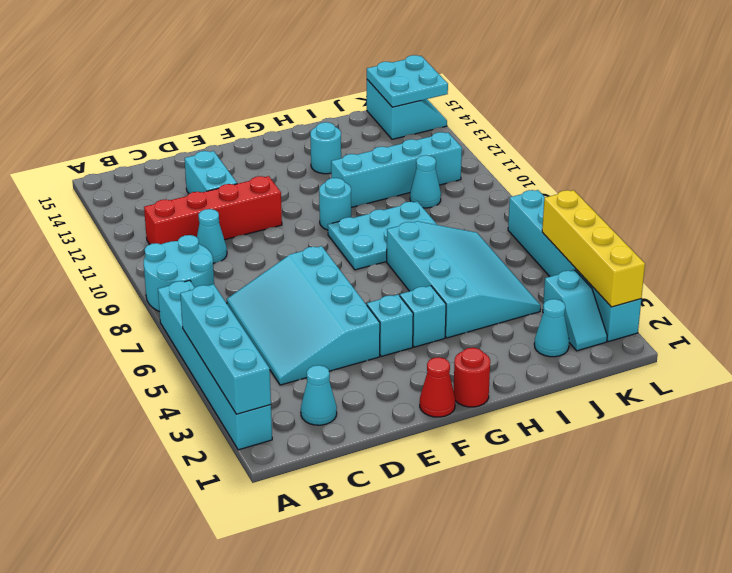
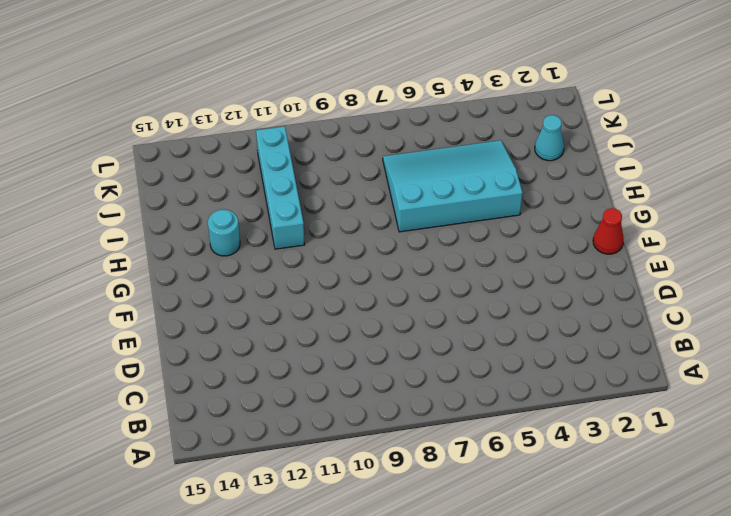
none -> cyan brick A2:A7 level 1
none -> cyan round brick A8:B9 level 1
none -> red brick B11:E11 level 1

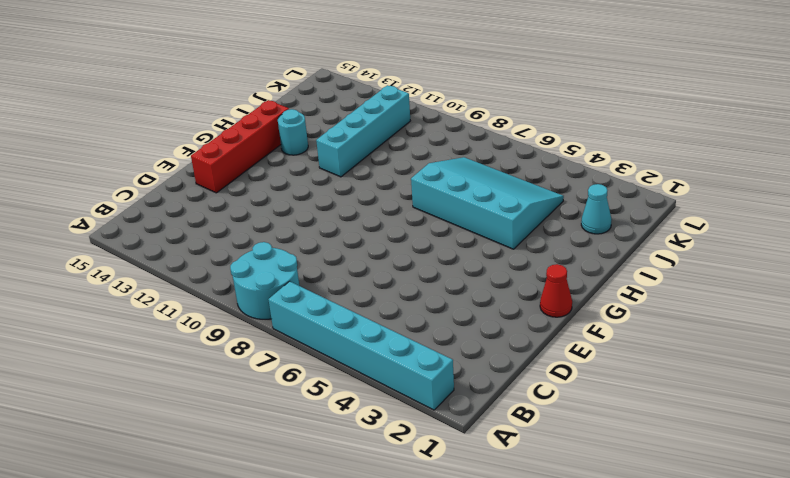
red brick E14:H14 level 1 -> red brick B11:E11 level 1
none -> cyan cone C2 level 1
none -> cyan slope C4:E7 level 1 top E
none -> cyan cone C10 level 1

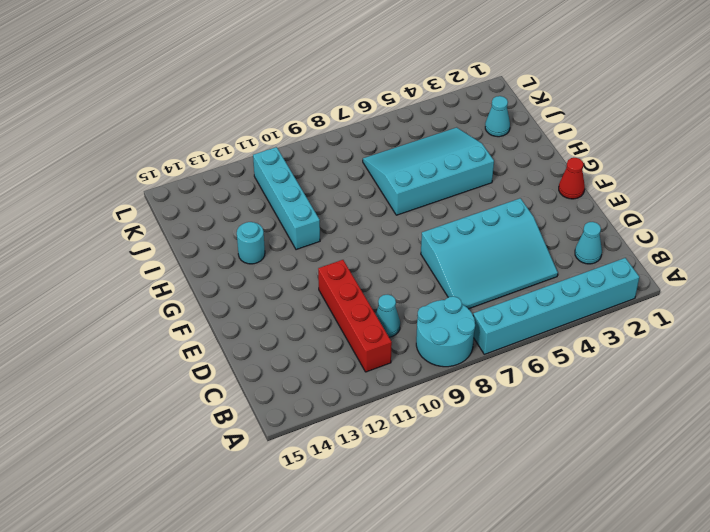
none -> cyan brick D12:D13 level 1
none -> cyan brick F4 level 1
none -> red round brick G1 level 1

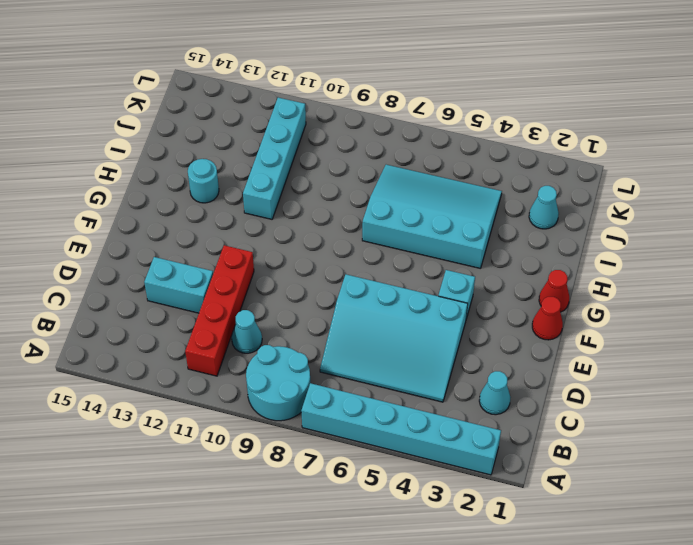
red cone G1 level 1 -> red round brick G1 level 1
none -> cyan brick G4 level 1
none -> cyan plate G8:I9 level 1
none -> cyan round brick G10 level 1

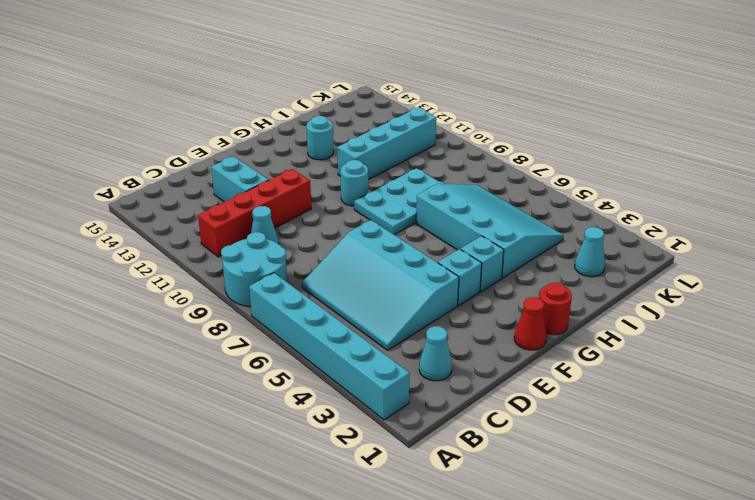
none -> cyan cone J10 level 1
none -> cyan slope K2:K3 level 1 top 3
none -> cyan slope K14:L15 level 1 top K

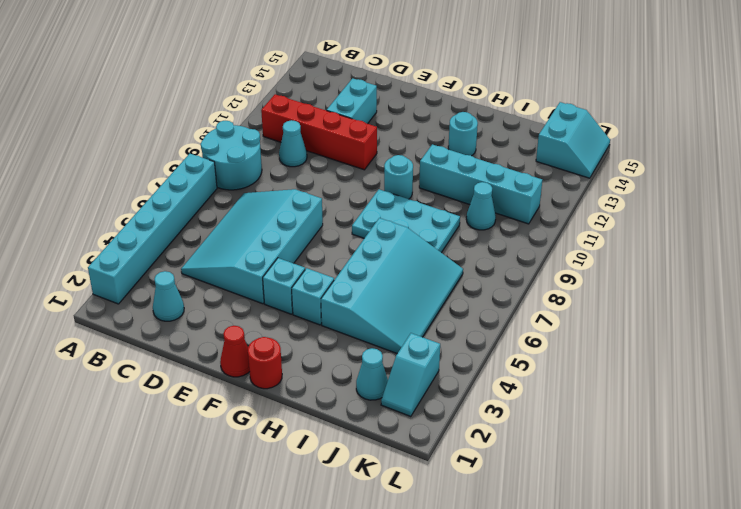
none -> cyan brick L2:L7 level 1
none -> cyan brick A2:A5 level 2
none -> cyan plate K14:L15 level 2

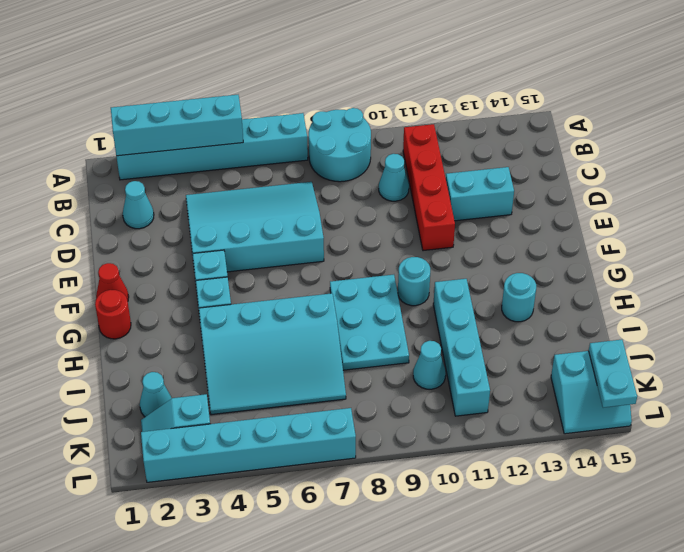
cyan plate K15:L15 level 2 -> cyan plate K14:L15 level 2
none -> yellow brick L2:L5 level 2

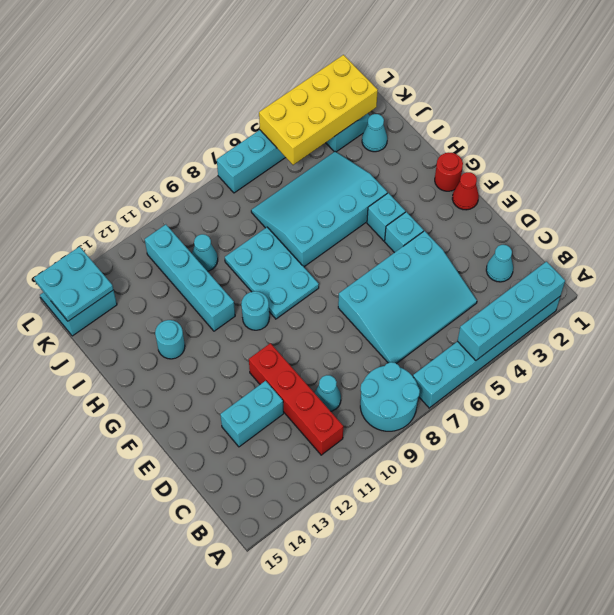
yellow brick K2:L5 level 2 -> yellow brick L2:L5 level 2

